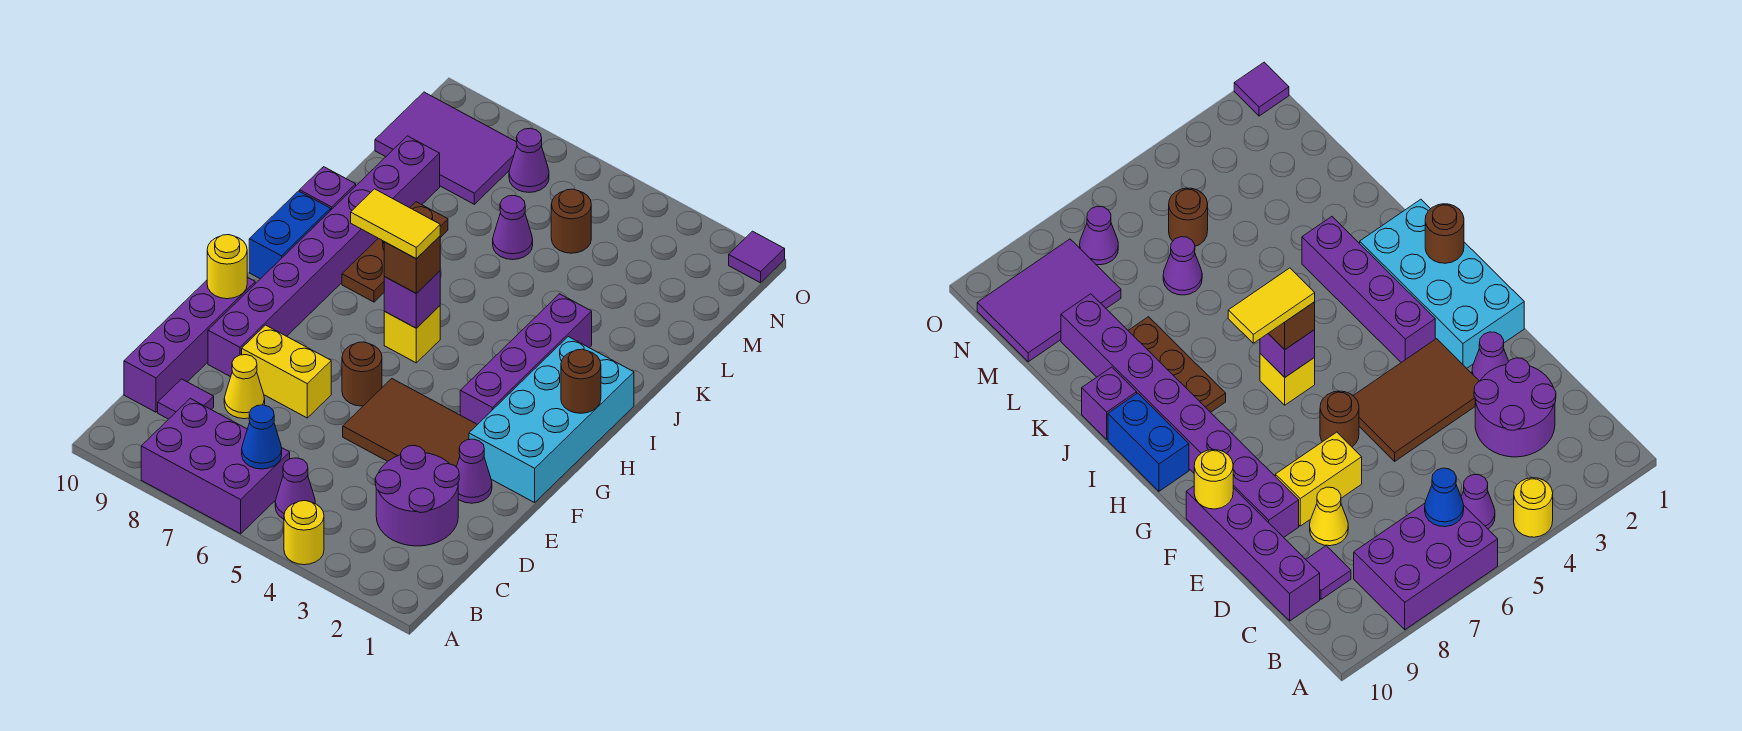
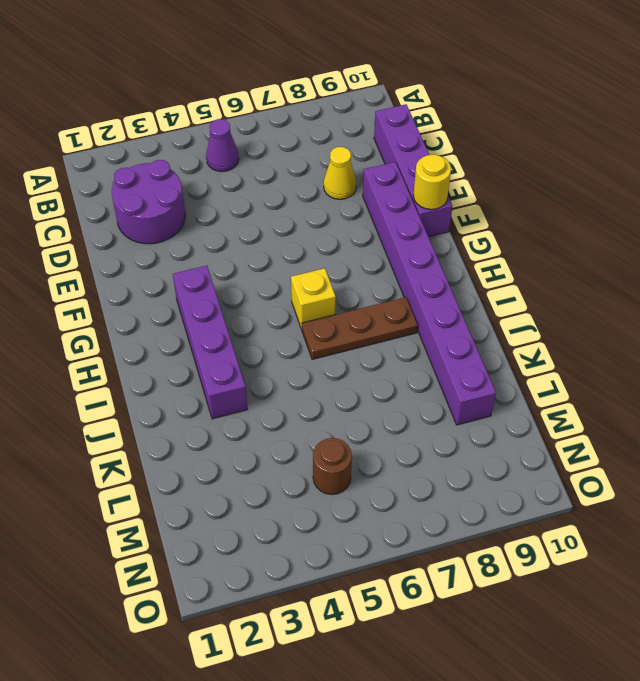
brown plate I6:I8 level 1 -> brown plate I8:K8 level 1
none -> yellow round brick A4 level 1
none -> purple brick A6:B8 level 1
none -> purple tile C9 level 1

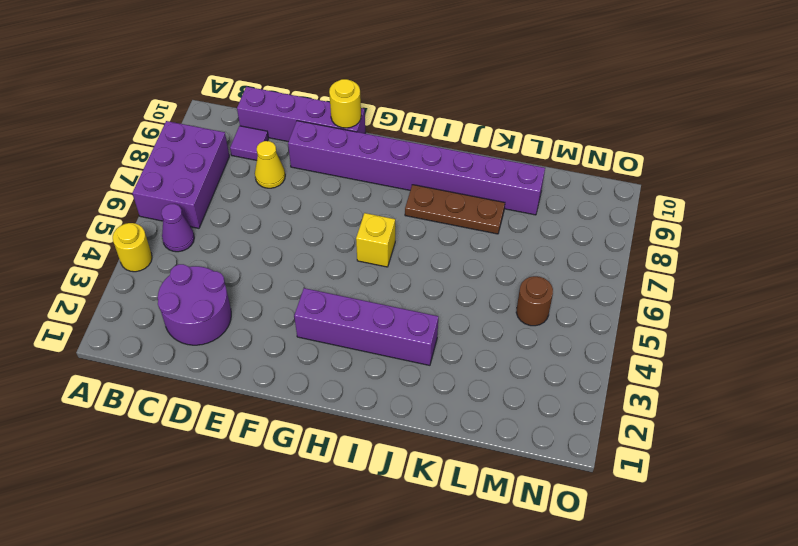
none -> purple cone E2 level 1
none -> brown tile E3:F5 level 1
none -> yellow brick E7:E8 level 1

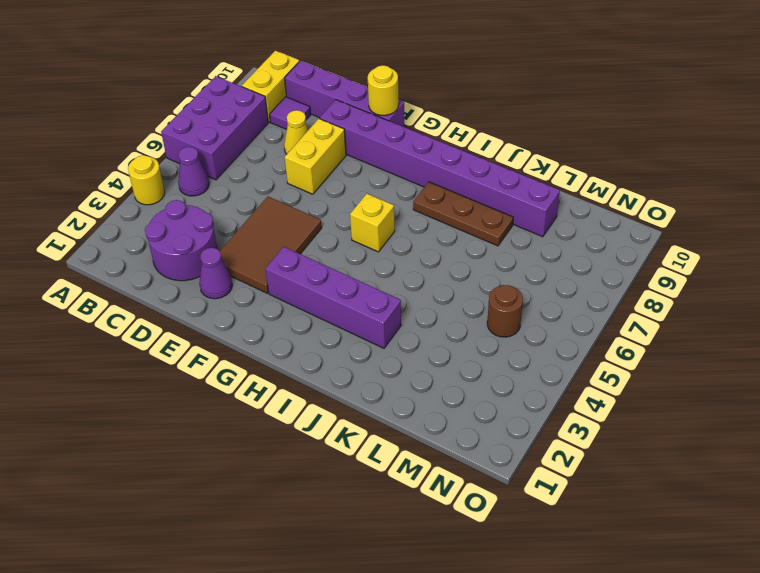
yellow brick B9:B10 level 1 -> none
none -> cyan brick F1:I2 level 1
none -> brown round brick F6 level 1
none -> blue brick H10:I10 level 1

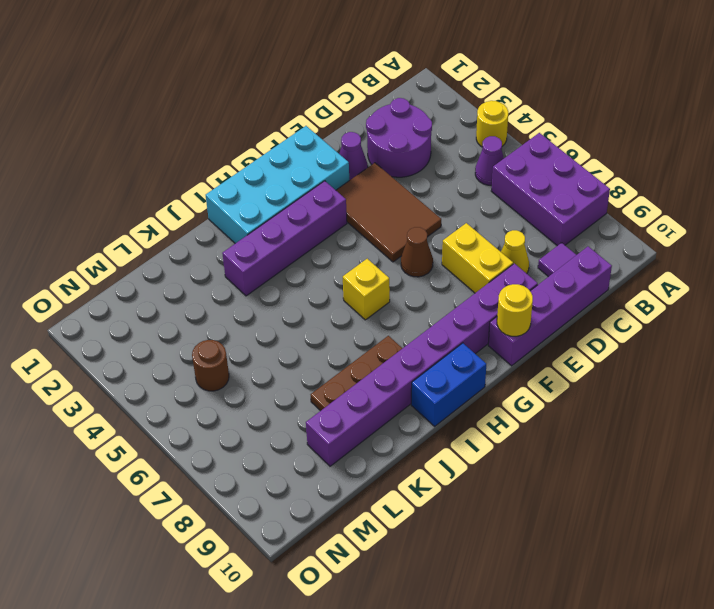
brown cone F6 level 1 -> brown round brick F6 level 1
none -> purple brick J10 level 1
none -> purple cone L6 level 1
none -> purple tile M8:N10 level 1

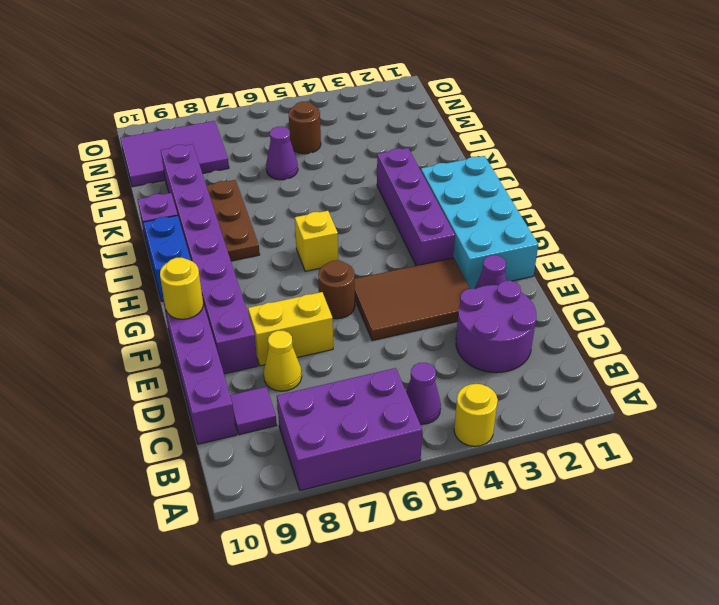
none -> purple cone N7 level 1
none -> purple tile O1 level 1
none -> blue cone B6 level 2

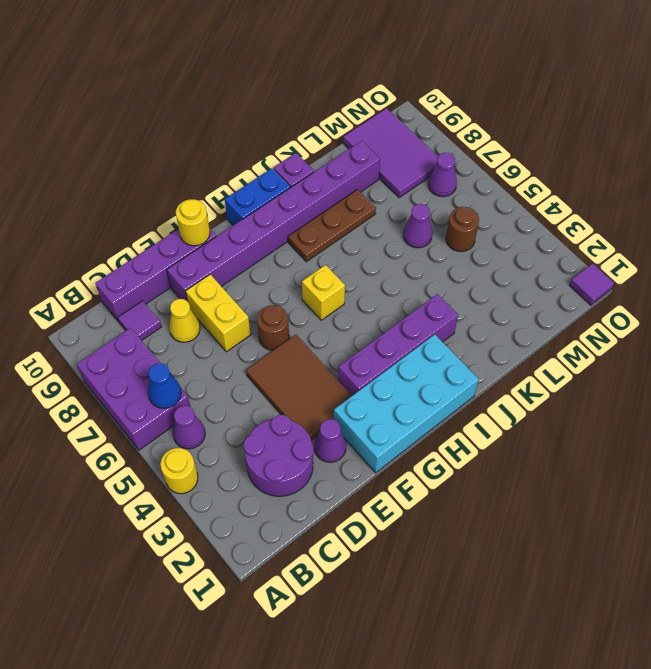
none -> brown round brick H1 level 2
none -> purple brick H6 level 2
none -> brown brick H6 level 3

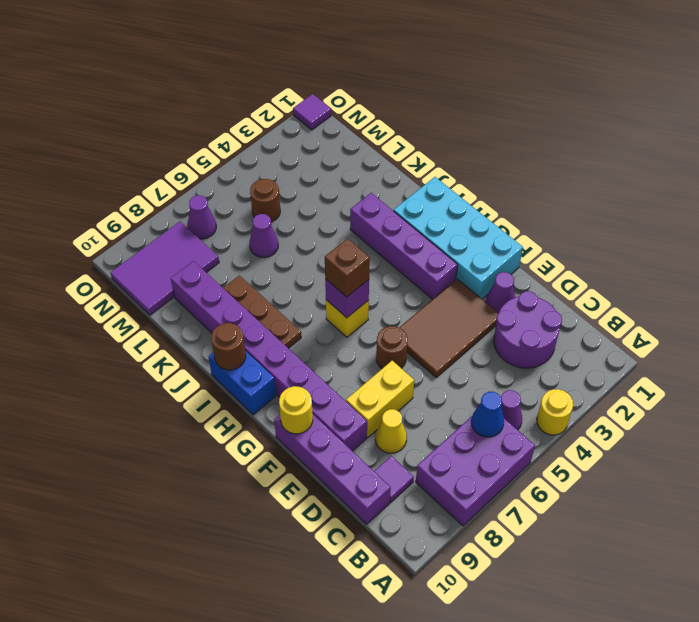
brown round brick I10 level 2 -> brown round brick H1 level 2
none -> purple brick J10 level 1
none -> yellow tile H6:H7 level 4

